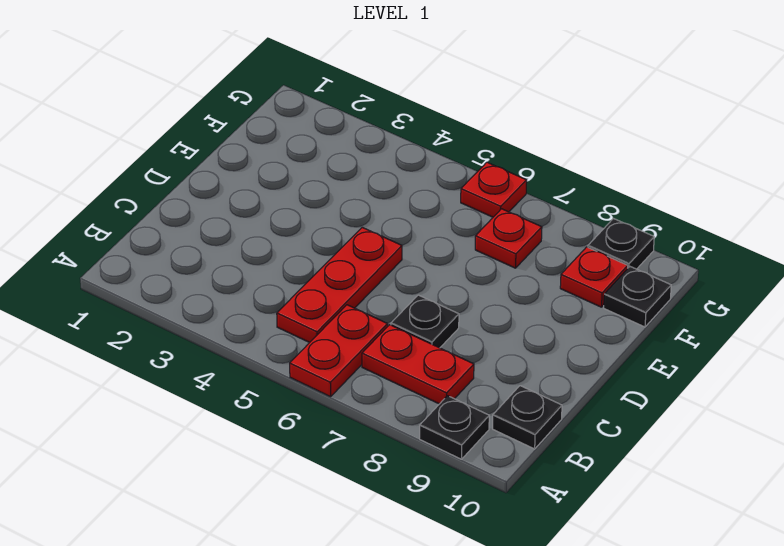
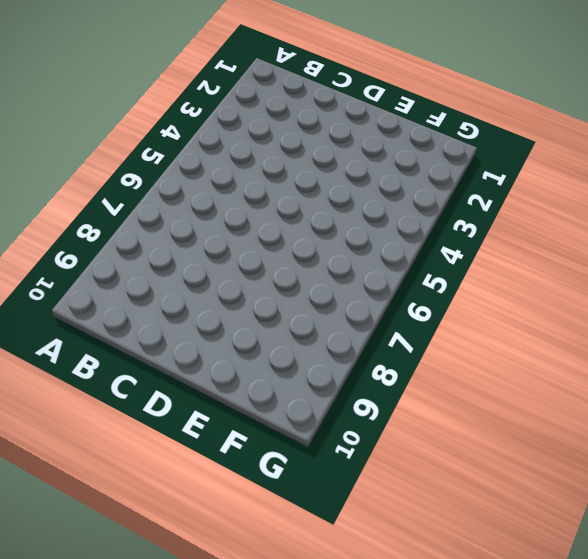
none -> red plate A6:B6 level 1
none -> black plate A9 level 1

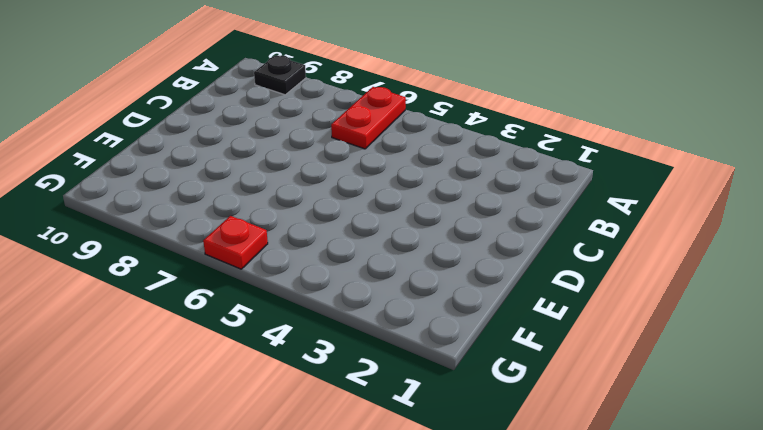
none -> red plate B5:D5 level 1
none -> red plate B7:B8 level 1

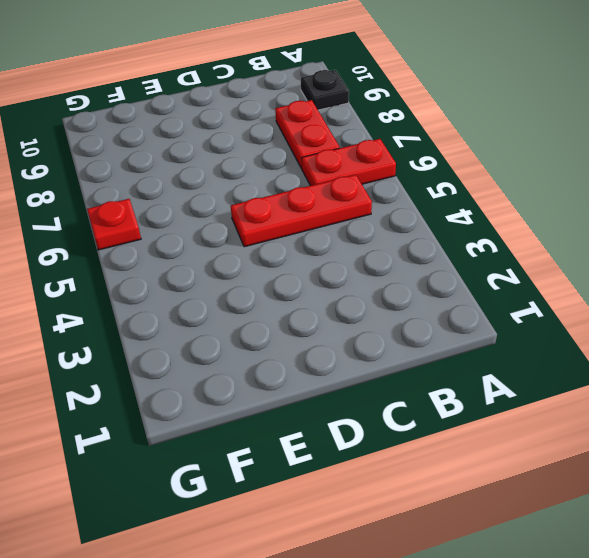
none -> black plate B10 level 1
none -> black plate C7 level 1

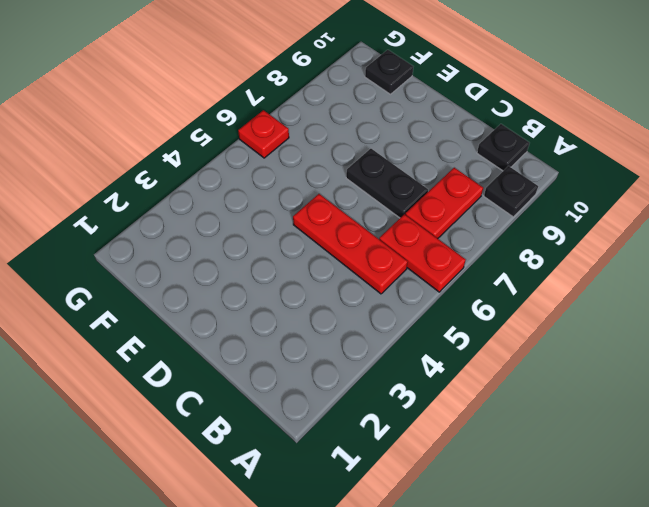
black plate C7:D7 level 1 -> black plate C7 level 1
none -> red plate F7 level 1
none -> red plate F9 level 1

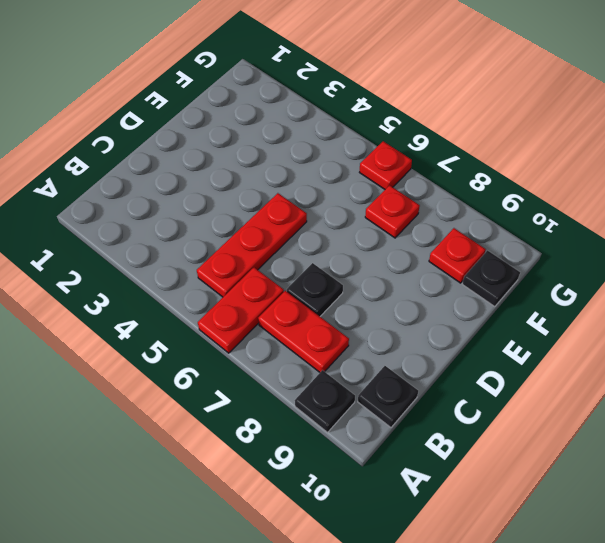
none -> black plate G9 level 1

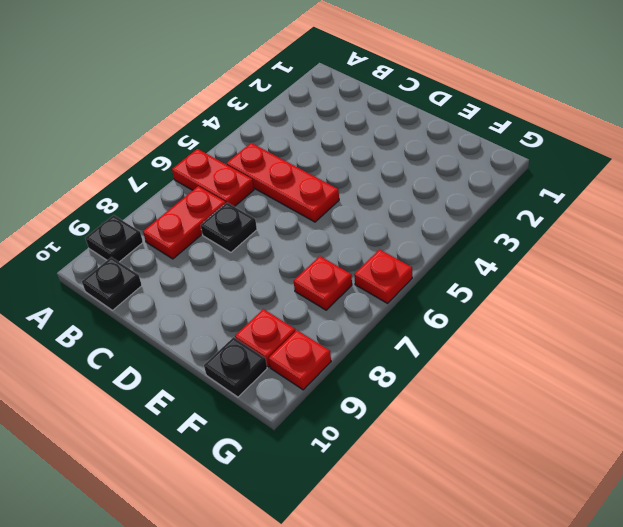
red plate G9 level 1 -> black plate G9 level 1

